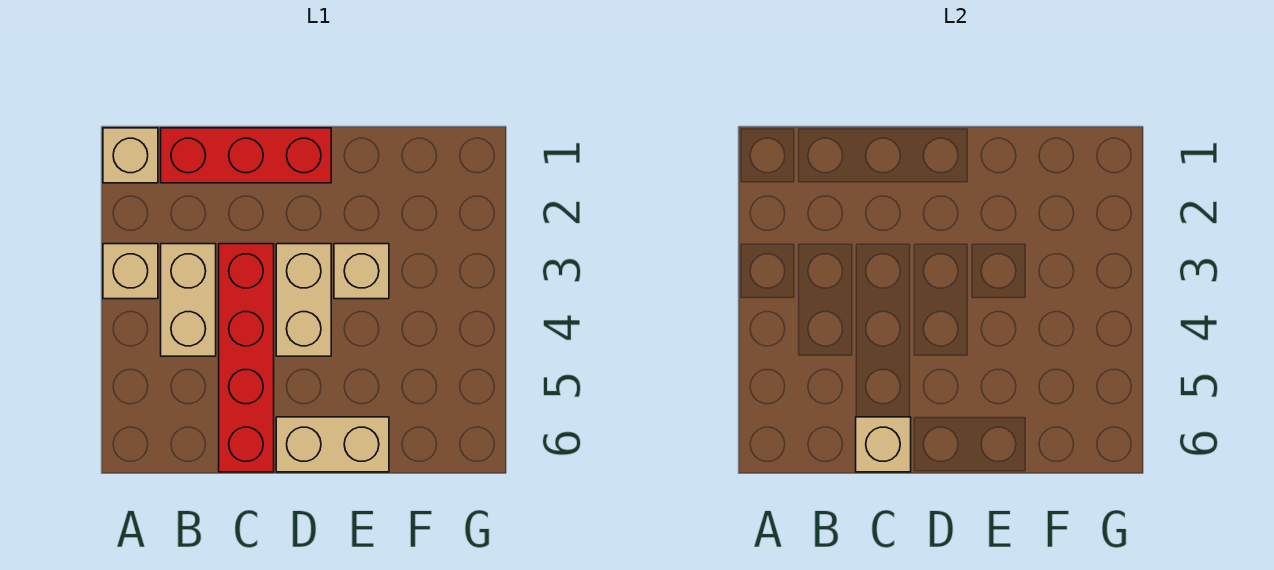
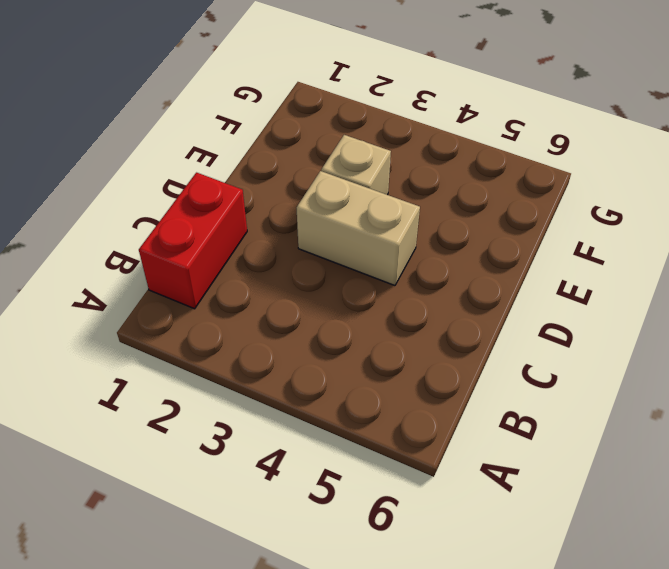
red brick B1:C1 level 1 -> red brick B1:D1 level 1
none -> tan brick A1 level 1
none -> tan brick A3 level 1

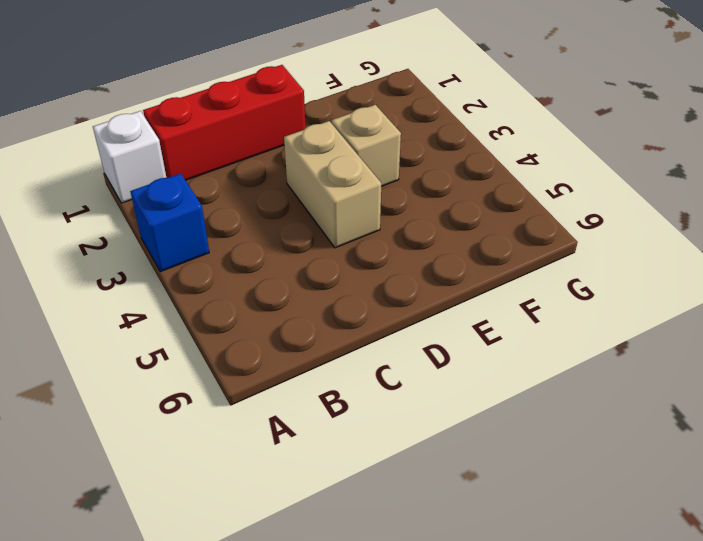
white brick A1 level 1 -> tan brick A1 level 1
blue brick A3 level 1 -> tan brick A3 level 1
none -> tan brick B3:B4 level 1
none -> red brick C3:C6 level 1

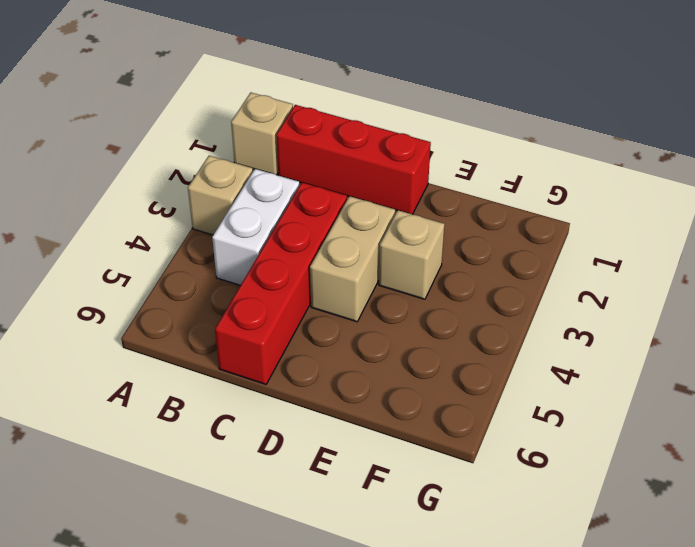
white brick B3:B4 level 1 -> tan brick B3:B4 level 1
none -> tan brick D6:E6 level 1
none -> tan brick C6 level 2

